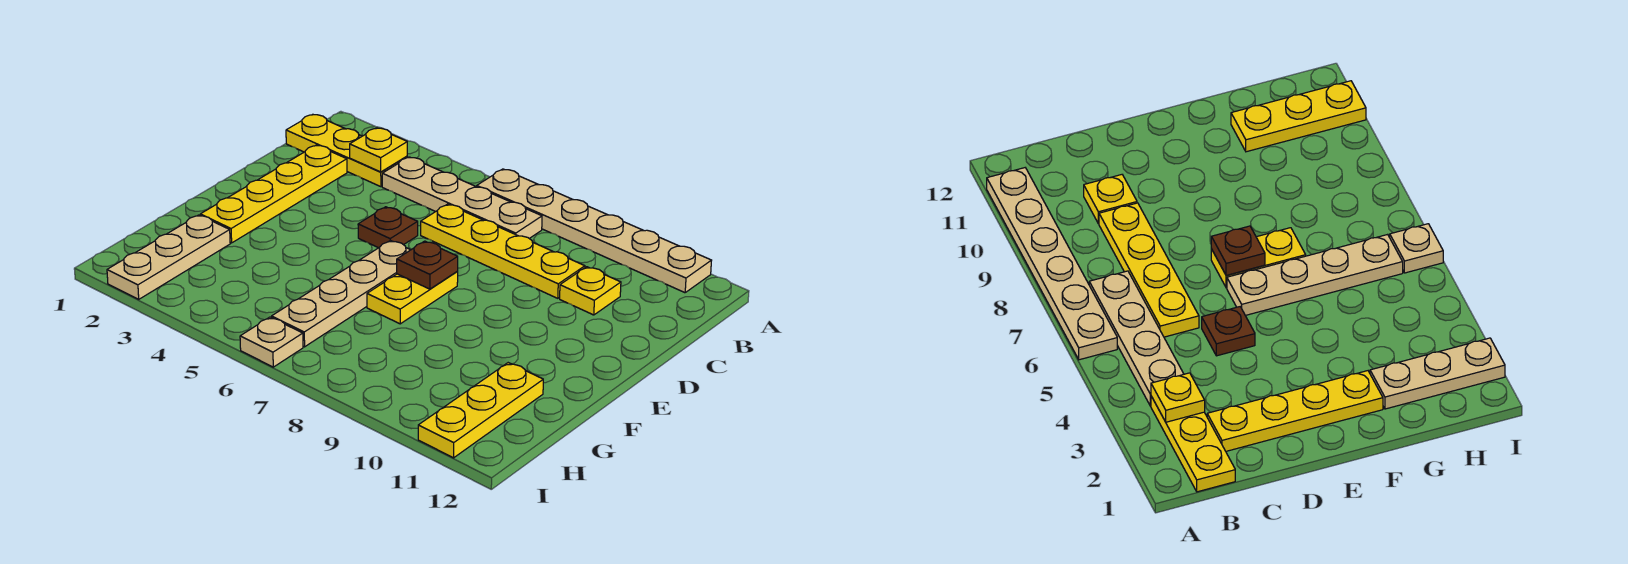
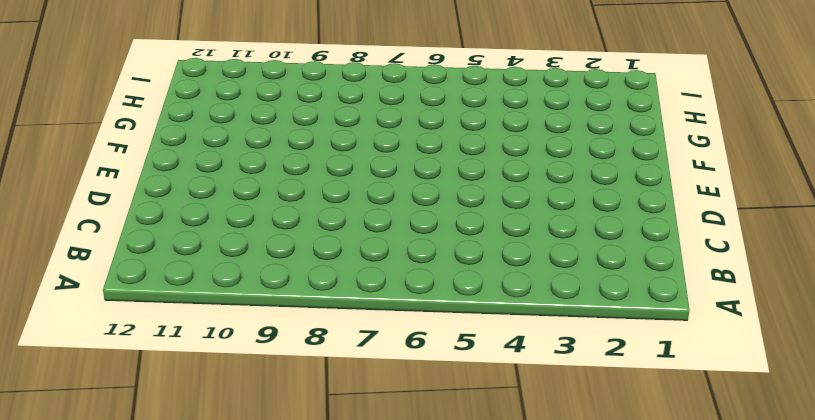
none -> tan plate A6:A11 level 1
none -> yellow plate B1:B3 level 1
none -> tan plate B4:B7 level 1

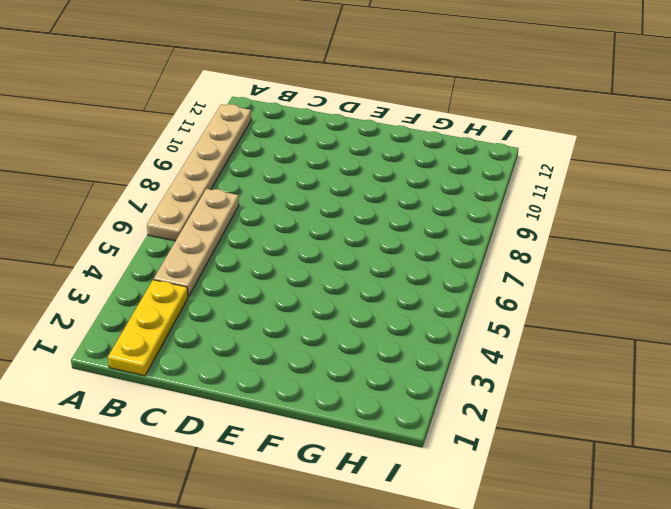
none -> yellow plate C2:F2 level 1
none -> yellow plate C6:C9 level 1
none -> yellow plate C10 level 1

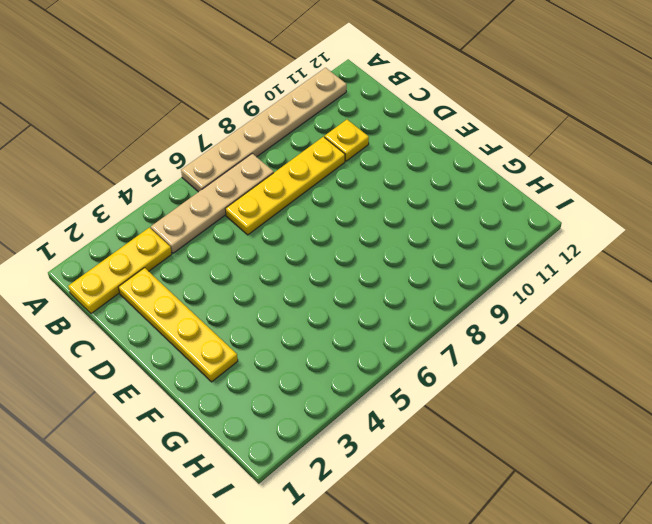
none -> brown plate D5 level 1
none -> tan plate E6:H6 level 1
none -> yellow plate E7:F7 level 1

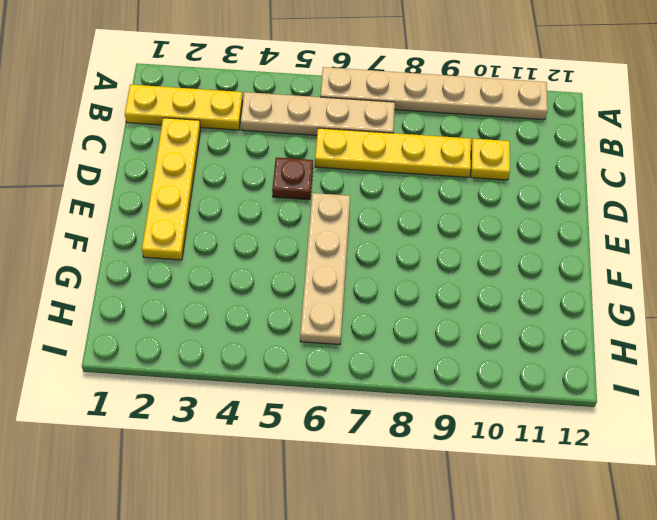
none -> yellow plate E7:F7 level 1
none -> tan plate G2:I2 level 1
none -> yellow plate G11:I11 level 1

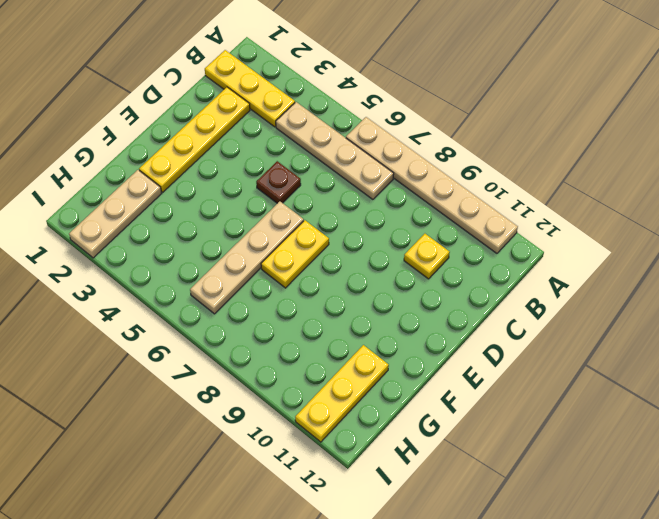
none -> yellow plate C6:C9 level 1
none -> tan plate I6 level 1
none -> yellow plate B3 level 2

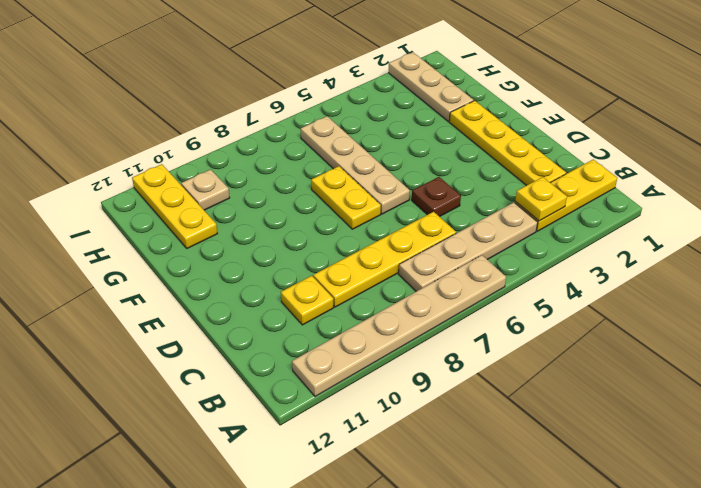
tan plate H10 level 1 -> tan plate I6 level 1
none -> brown plate E7 level 2

